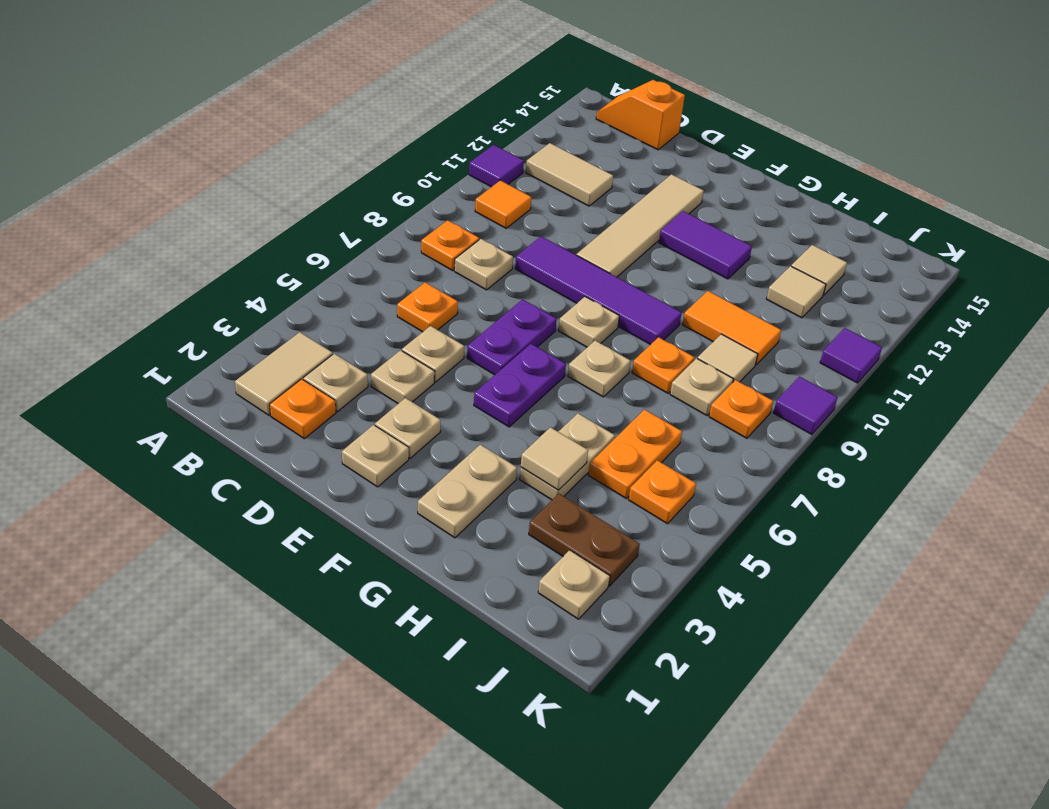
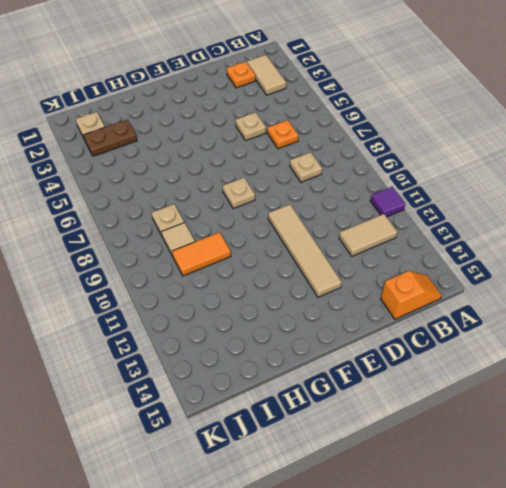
none -> orange plate B8 level 1
none -> orange tile B10 level 1
none -> tan plate C3 level 1
none -> tan plate D4 level 1

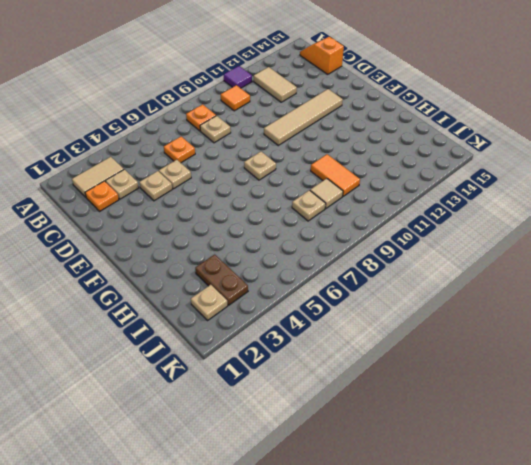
none -> purple tile D9:G9 level 1
none -> tan plate E2 level 1
none -> tan plate E3 level 1
none -> purple plate E6:E7 level 1

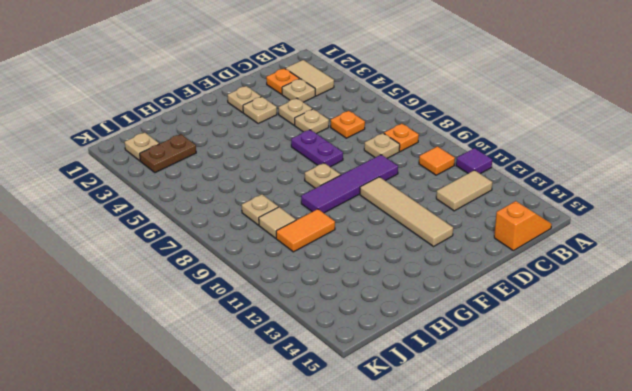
none -> purple plate F5:F6 level 1
none -> purple tile F12:G12 level 1
none -> tan plate G2:G3 level 1
none -> tan plate G7 level 1

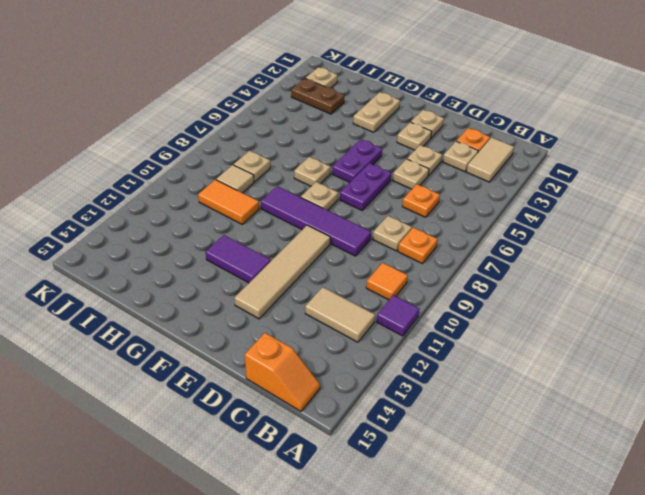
none -> tan plate H4:H5 level 1
none -> orange plate H8 level 1
none -> orange plate I5:I6 level 1
none -> tan tile I12 level 1

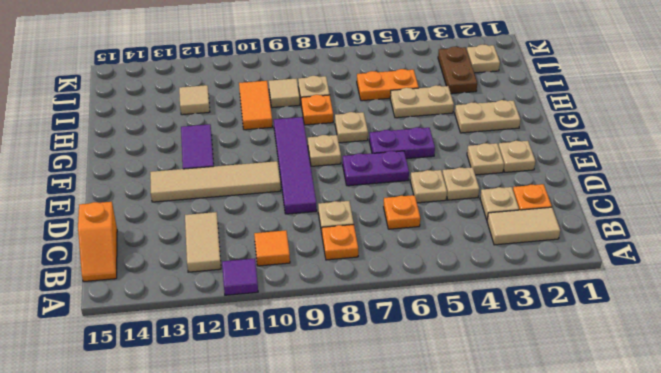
none -> tan tile I13 level 1
none -> orange plate J5 level 1
none -> orange plate J8 level 1
none -> purple tile K9 level 1

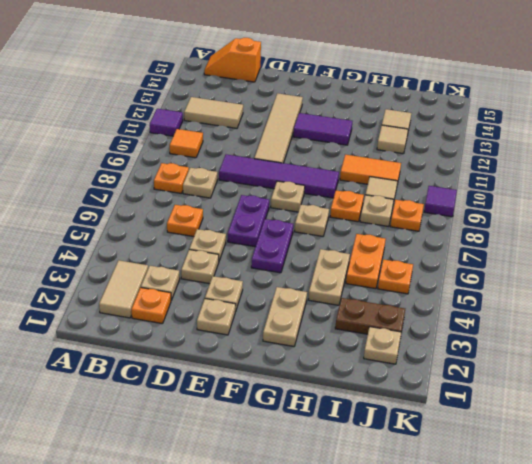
none -> purple tile K11 level 1
none -> tan tile H4 level 2

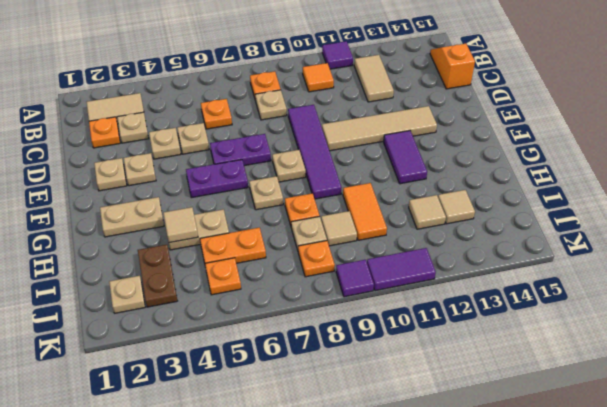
purple tile K10:K11 level 1 -> purple tile K11 level 1

